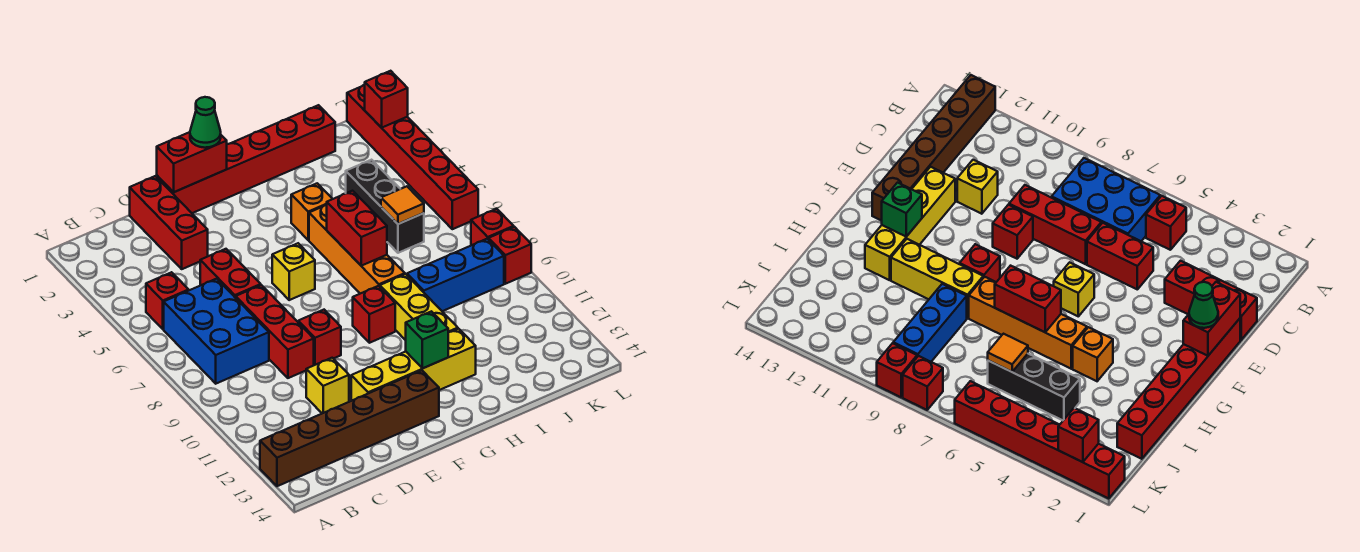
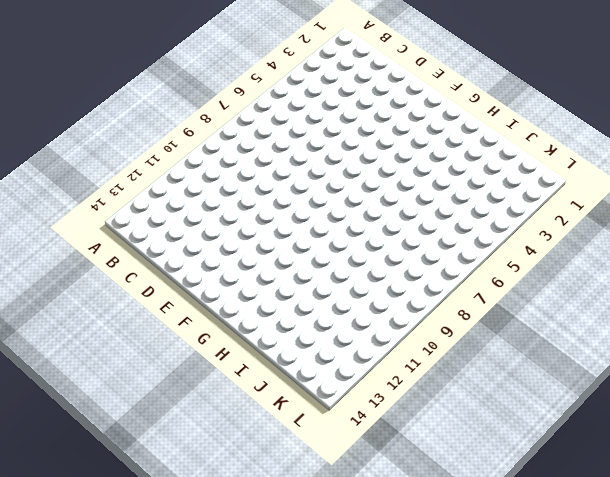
none -> brown brick A13:F13 level 1
none -> red brick B5 level 1
none -> blue brick B6:C8 level 1

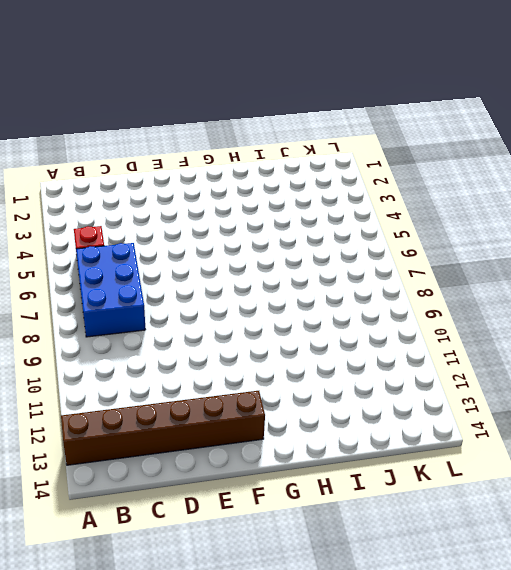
none -> red brick D1:D3 level 1
none -> red brick D5:D6 level 1
none -> red brick D7:D9 level 1

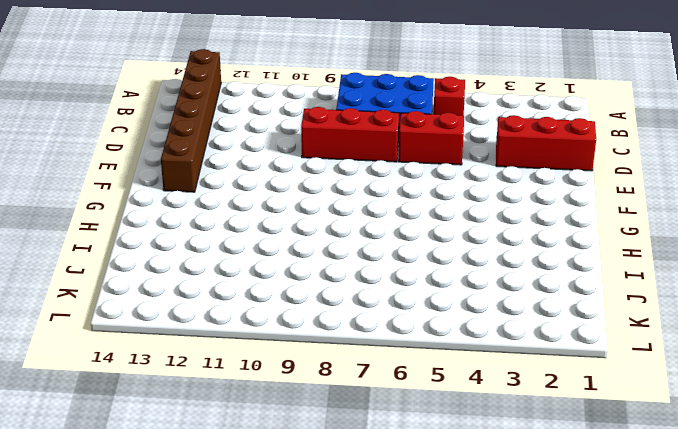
none -> yellow brick D11 level 1
none -> red brick E1:J1 level 1
none -> red brick E9 level 1

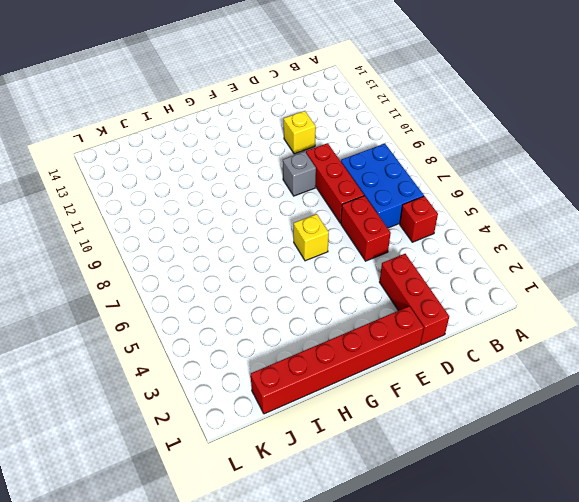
grey brick E9 level 1 -> red brick E9 level 1
none -> brown brick A13:F13 level 1
none -> yellow brick E12:H12 level 1
none -> red brick G9 level 1

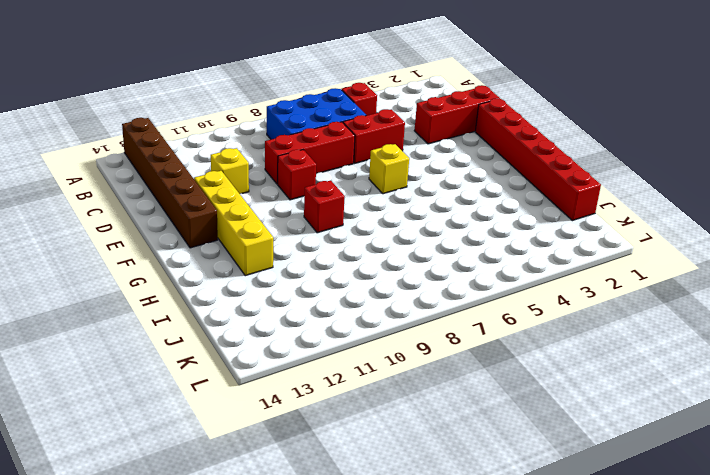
none -> orange brick H4 level 1
none -> orange brick H5:H8 level 1
none -> yellow brick H9:H11 level 1

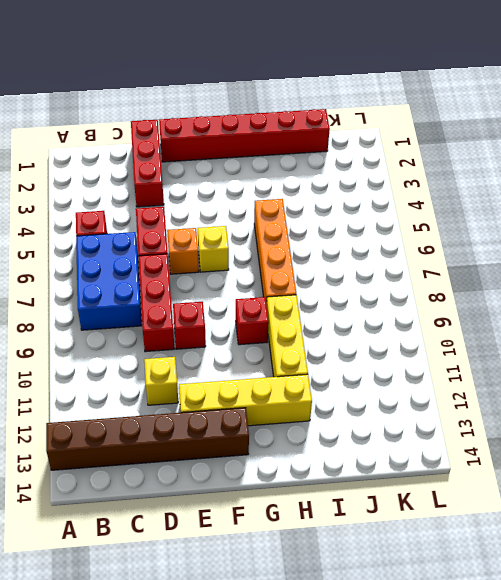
orange brick E6 level 1 -> orange brick H4 level 1
none -> blue brick I9:K9 level 1
none -> black brick J4:J6 level 1
none -> red brick L1:L6 level 1

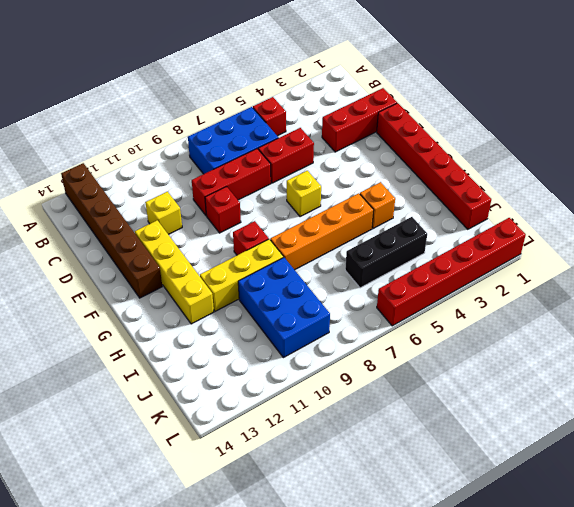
blue brick I9:K10 level 1 -> blue brick I9:K9 level 1
none -> red brick L8 level 1
none -> red brick L9 level 1
none -> red brick E1:F1 level 2

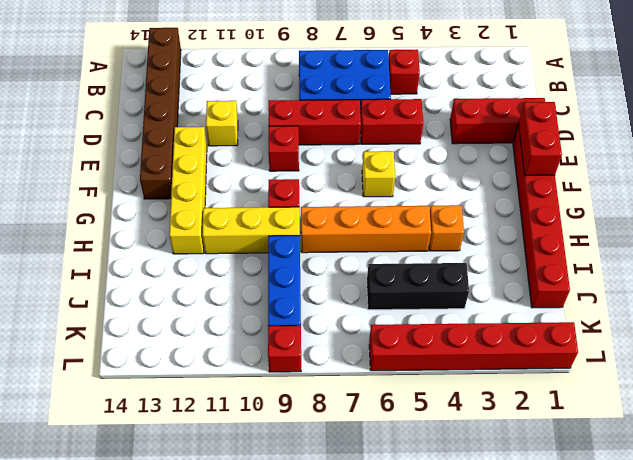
none -> red brick L8 level 1
none -> green brick G12 level 2
none -> red brick H6:H7 level 2

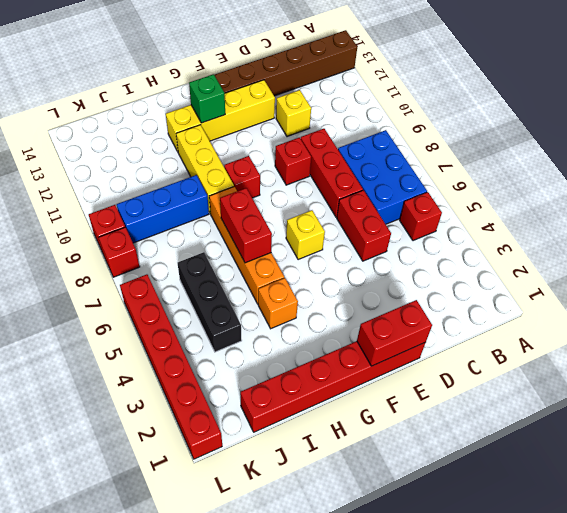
none -> red brick D1:D3 level 1
none -> orange tile J6 level 2
none -> red brick L2 level 2

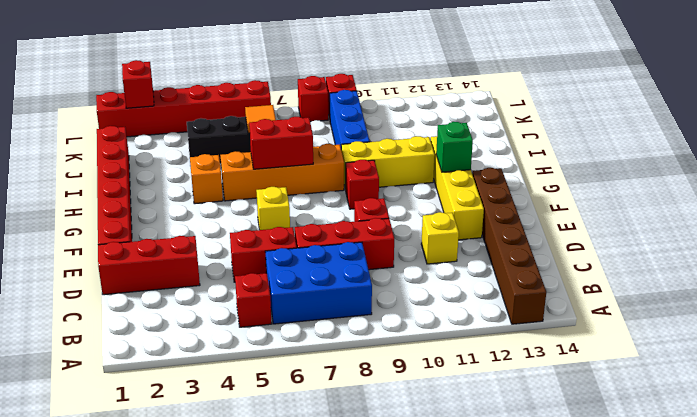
none -> red brick E1:F1 level 2
none -> green cone F1 level 3

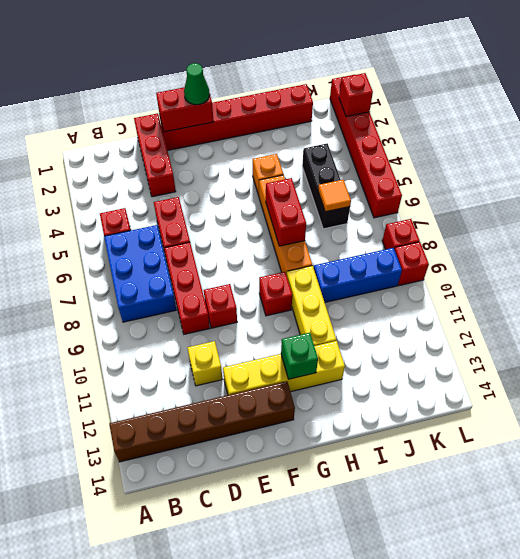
none -> yellow brick F6 level 1

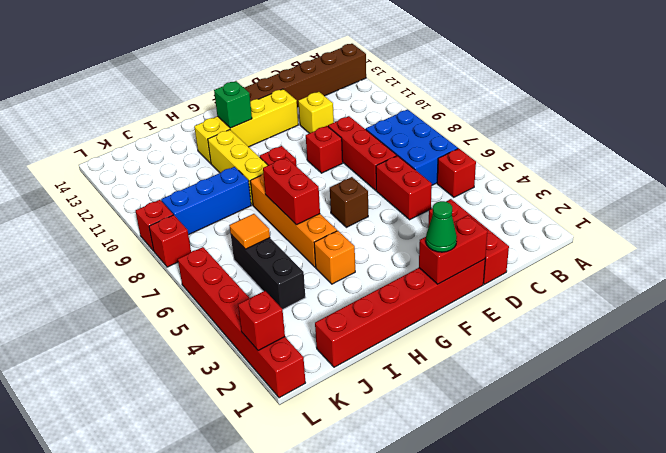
brown brick F6 level 1 -> yellow brick F6 level 1

